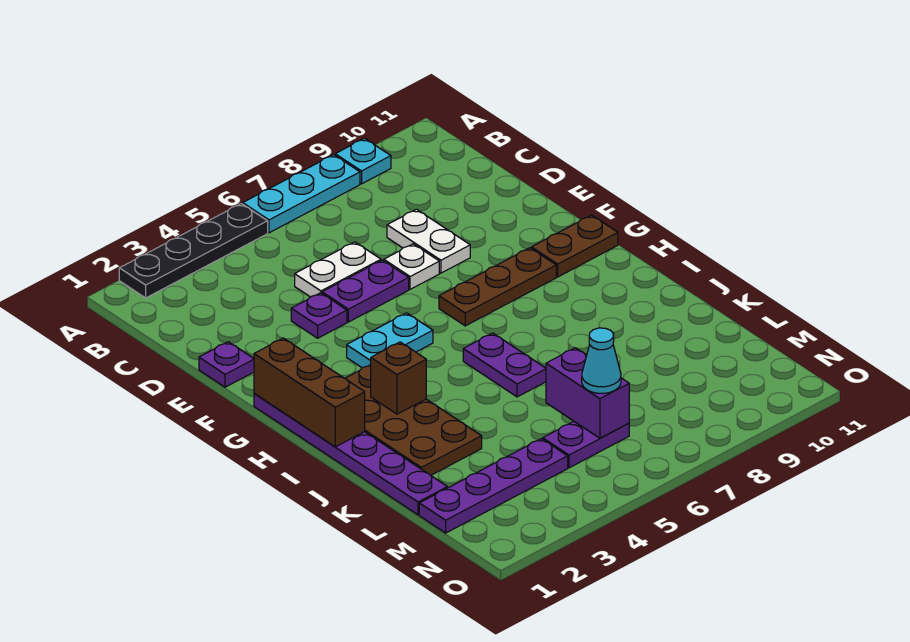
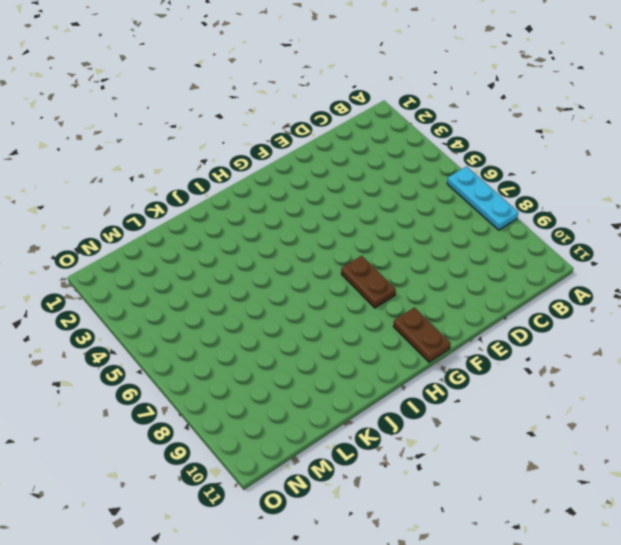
brown plate G7:G8 level 1 -> brown plate G7:G9 level 1
none -> black plate A2:A5 level 1
none -> cyan plate A9 level 1
none -> white plate D5:D6 level 1

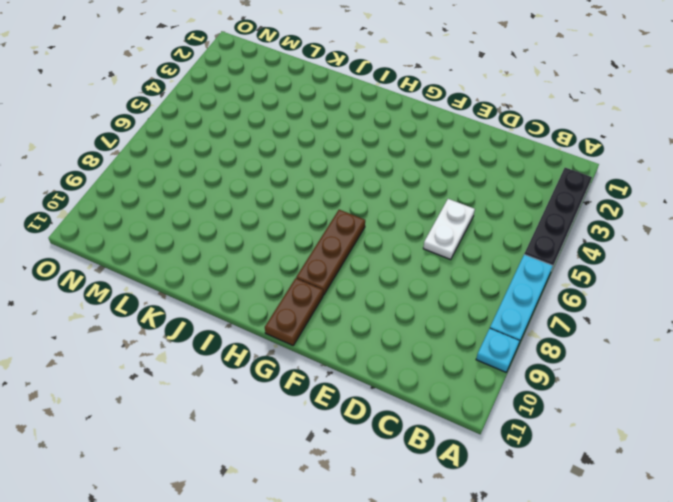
none -> white plate D8:E8 level 1
none -> purple plate E1 level 1
none -> purple plate E4 level 1

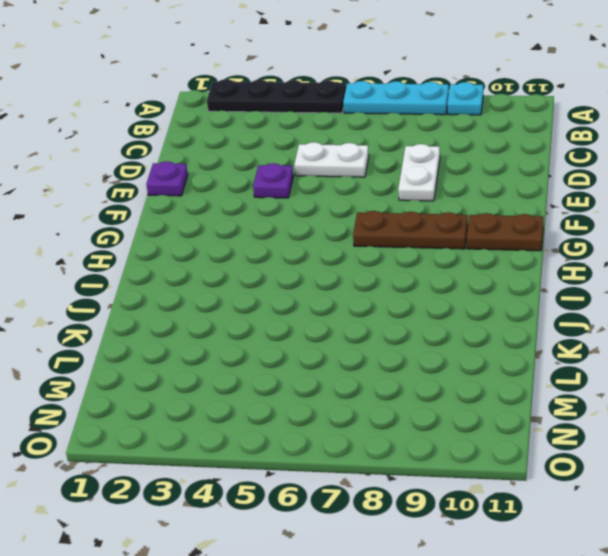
none -> purple plate E5:E6 level 1
none -> white plate E7 level 1
none -> purple plate G1:L1 level 1

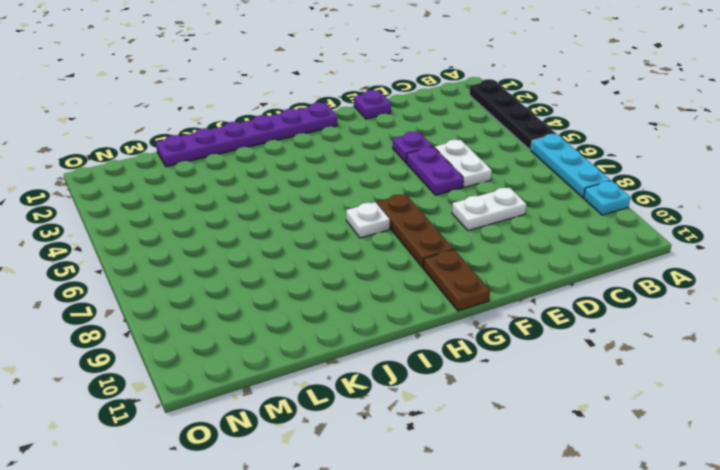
white plate H7 level 1 -> white plate E7 level 1
none -> cyan plate G4:G5 level 1
none -> brown plate H2:K3 level 1
none -> purple plate I6:J6 level 1

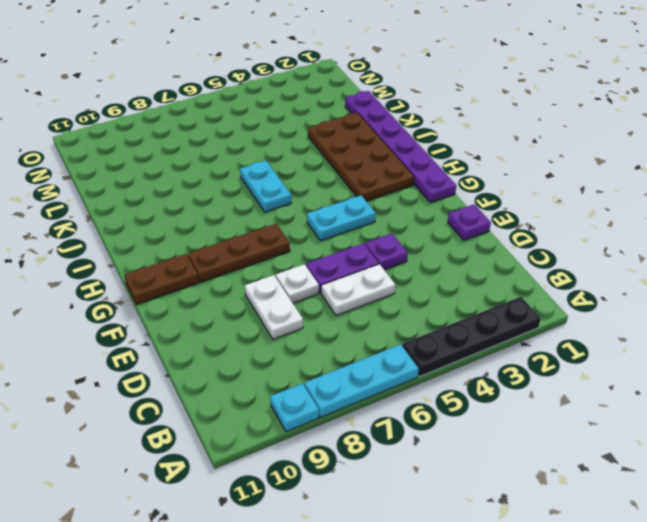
cyan plate I6:J6 level 1 -> purple plate I6:J6 level 1
none -> purple plate M1:M4 level 1
none -> purple plate M5:M6 level 1
none -> brown brick G1:I1 level 2

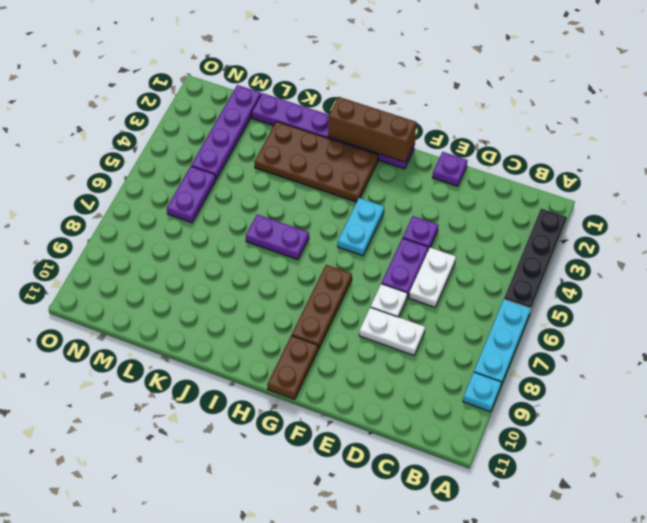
none -> brown brick I3 level 2
none -> purple brick L6:M6 level 2
none -> cyan cone M6 level 3

